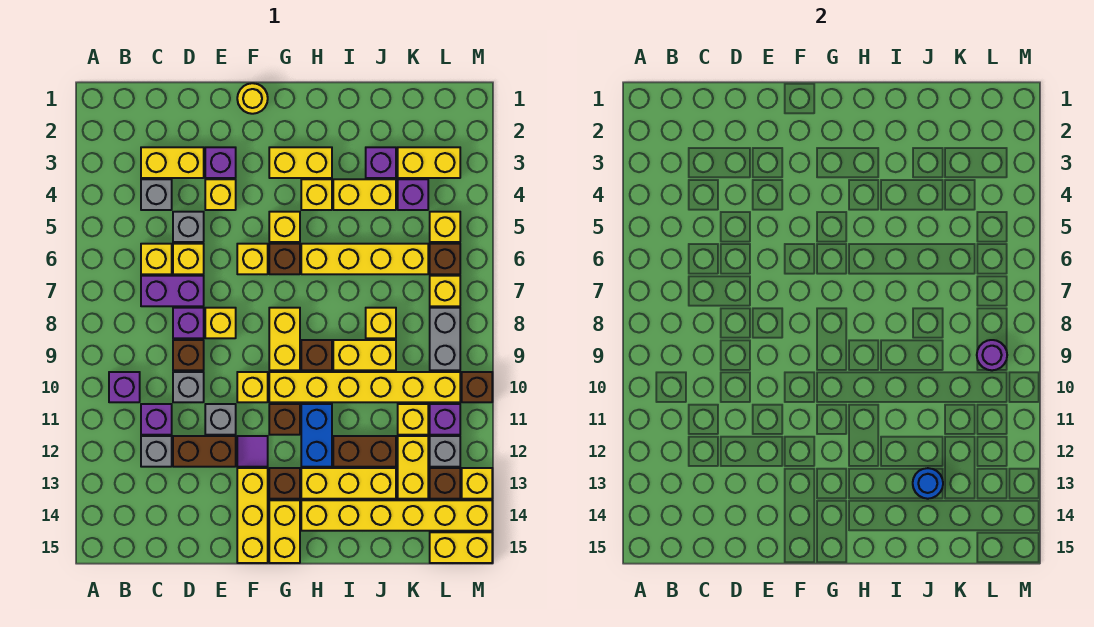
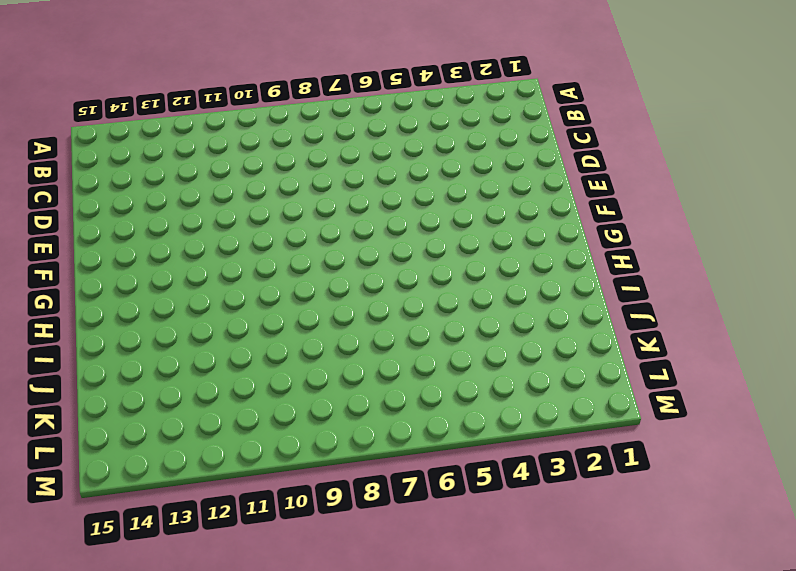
none -> purple brick B10 level 1
none -> yellow brick C3:D3 level 1
none -> grey brick C4 level 1
none -> yellow brick C6 level 1

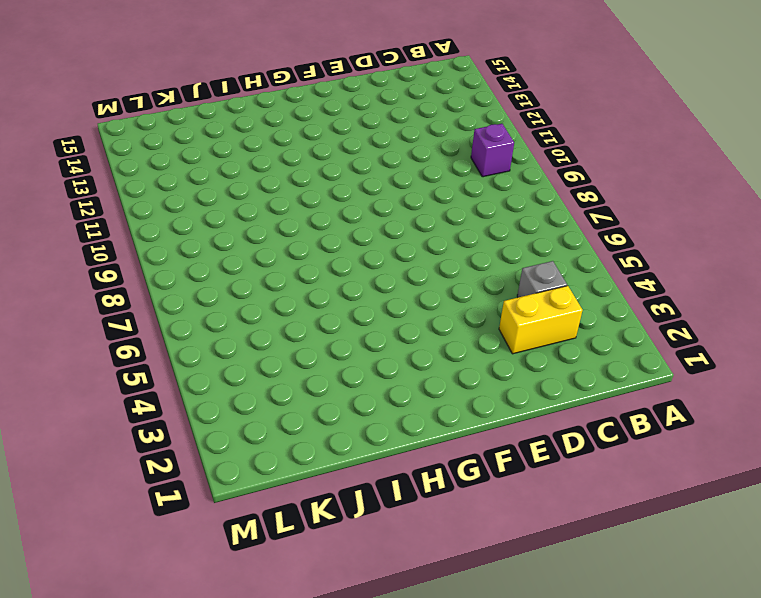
none -> yellow brick C6 level 1
none -> purple brick C7:D7 level 1
none -> purple brick C11 level 1
none -> grey brick C12 level 1

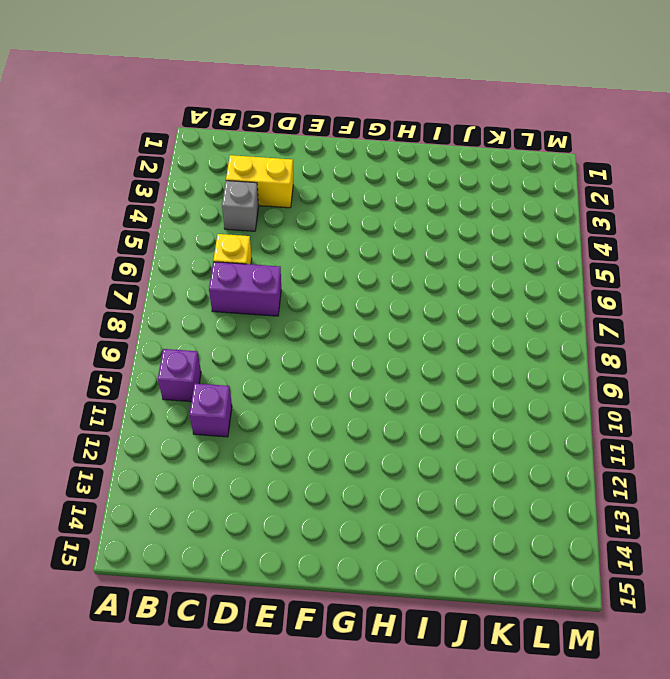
none -> grey brick C12 level 1
none -> grey brick D5 level 1
none -> yellow brick D6 level 1
none -> purple brick D8 level 1

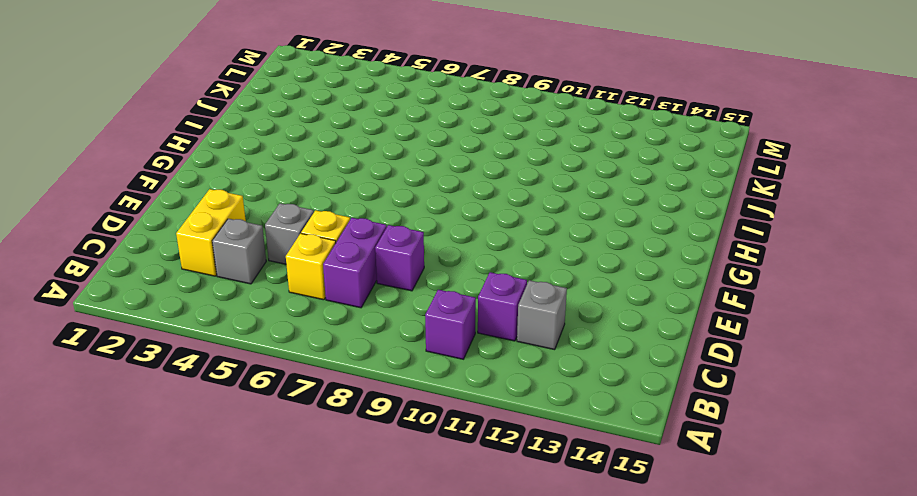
none -> brown brick D9 level 1
none -> grey brick D10 level 1
none -> brown brick D12:E12 level 1
none -> purple brick E3 level 1

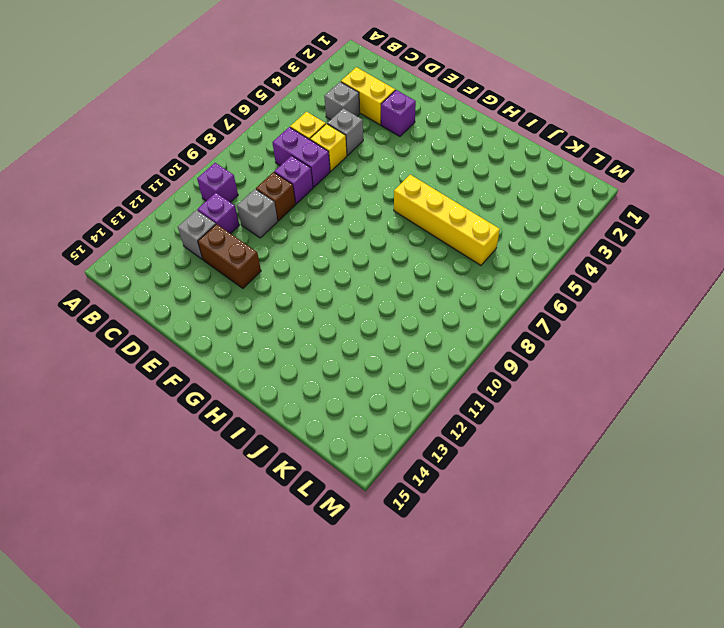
none -> yellow brick E4 level 1
none -> yellow brick E8 level 1
none -> grey brick E11 level 1
none -> yellow round brick F1 level 1

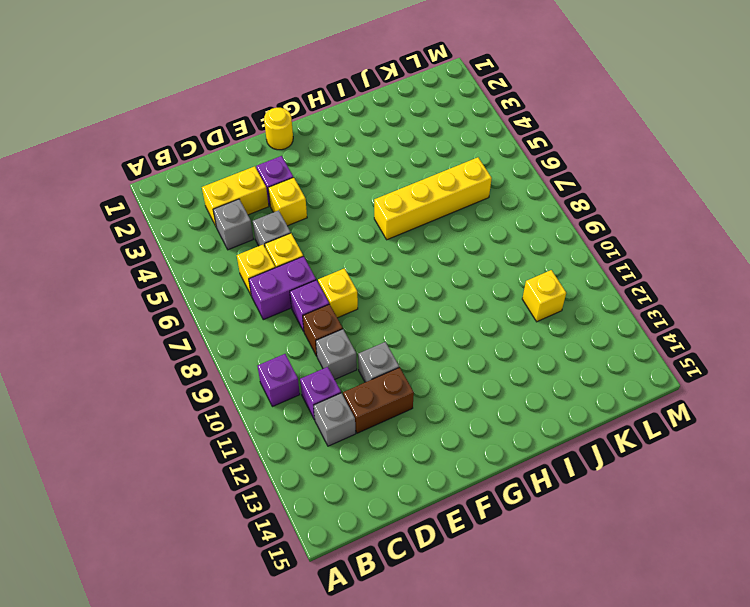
none -> yellow brick F6 level 1
none -> yellow brick F10 level 1
none -> purple tile F12 level 1
none -> yellow brick F13:F15 level 1

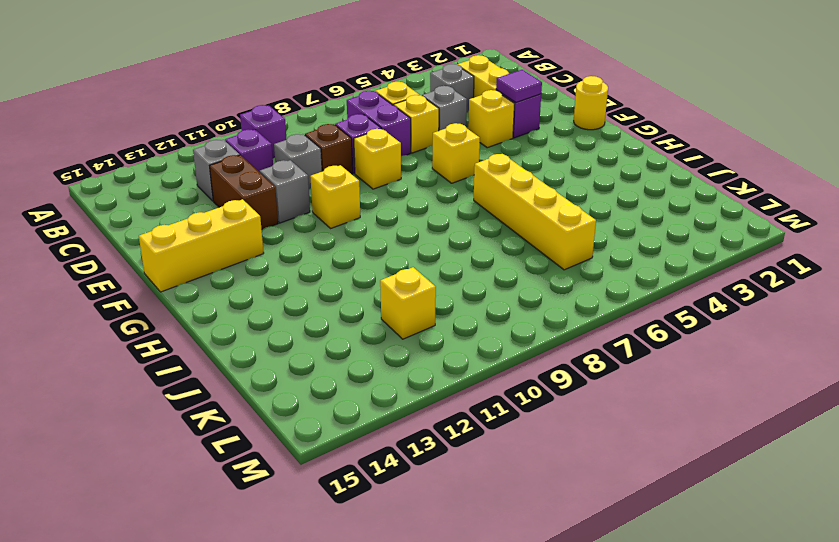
purple tile E3 level 2 -> purple tile F12 level 1
none -> yellow brick G3:H3 level 1
none -> yellow brick G5 level 1
none -> brown brick G6 level 1
none -> yellow brick G8:G9 level 1

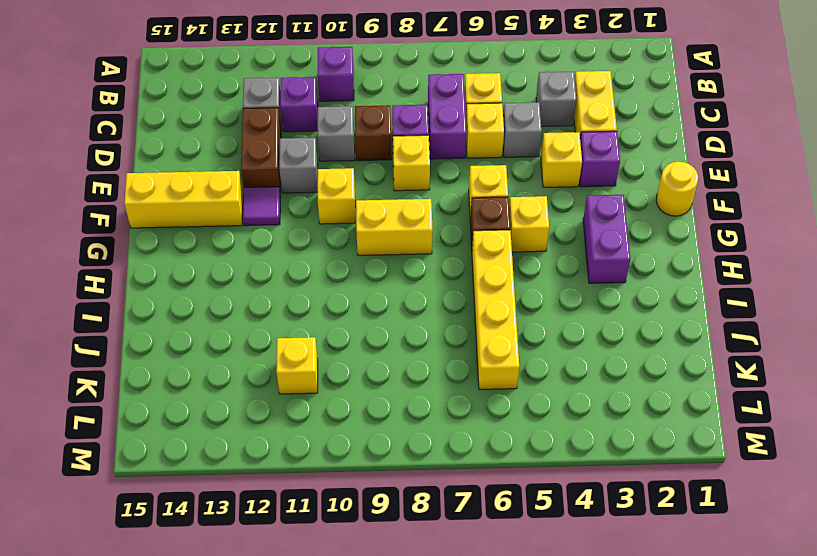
purple brick G3:H3 level 1 -> yellow brick G3:H3 level 1
none -> yellow brick G10:L10 level 1
none -> brown brick G11 level 1
none -> brown brick G13 level 1
none -> yellow brick G14:G15 level 1

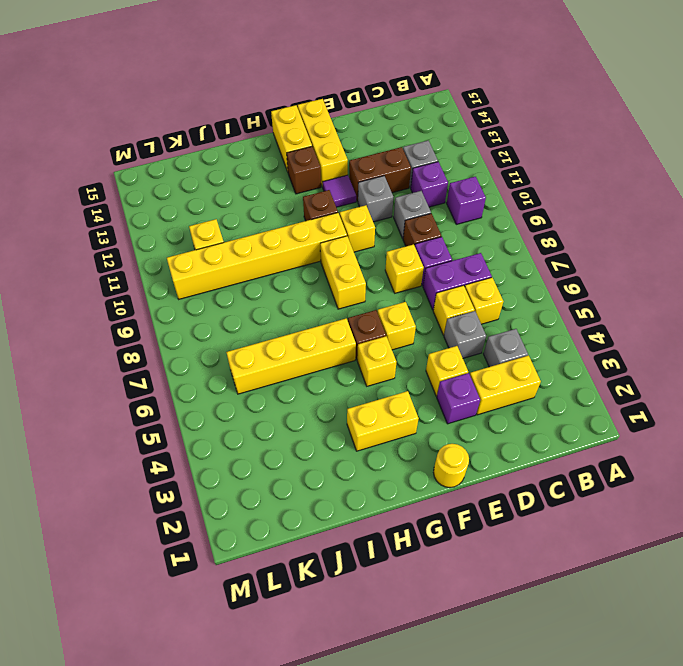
none -> yellow brick H4 level 1
none -> brown brick H9 level 1
none -> blue brick H11:H12 level 1
none -> yellow brick H13:J13 level 1

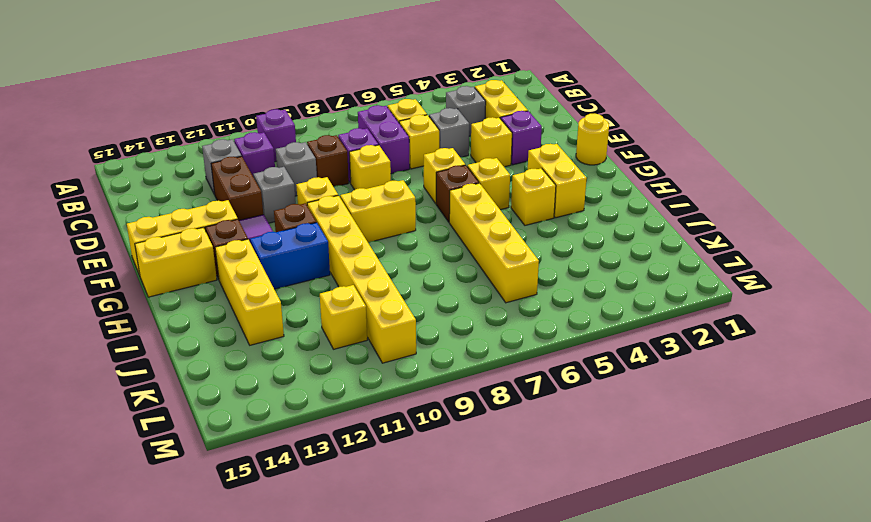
none -> brown brick H9 level 1
none -> yellow brick H14:M14 level 1
none -> yellow brick I4:J4 level 1
none -> yellow brick I9:J9 level 1

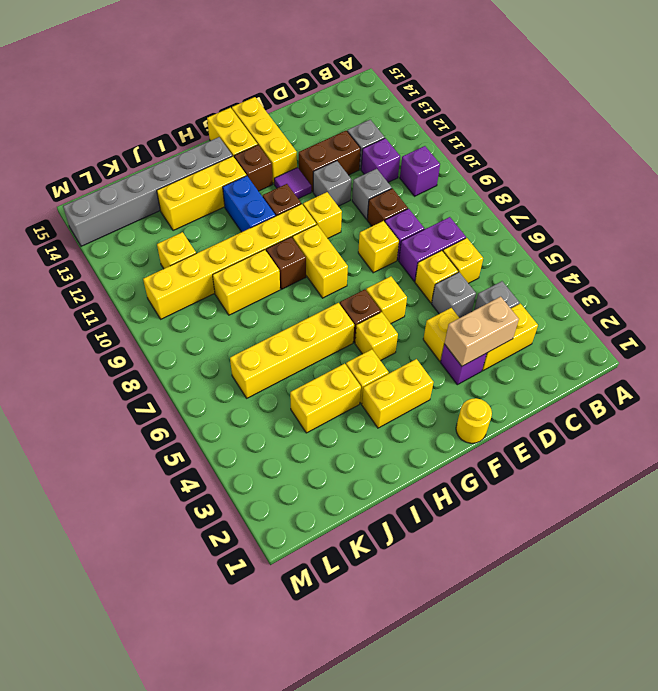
tan brick D3:E3 level 2 -> none
grey brick H14:M14 level 1 -> yellow brick H14:M14 level 1
none -> brown brick I12:J12 level 1
none -> purple brick J3 level 1
none -> yellow brick J8 level 1
none -> yellow brick K3:L3 level 1

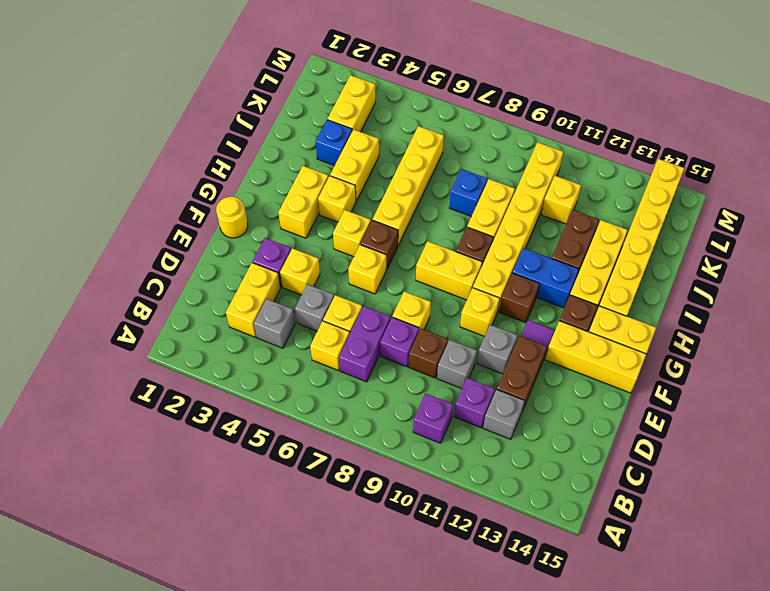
blue brick J3 level 1 -> purple brick J3 level 1
blue brick J8 level 1 -> yellow brick J8 level 1
none -> purple brick K4 level 1
none -> yellow brick K12:K13 level 1
none -> yellow brick L5 level 1
none -> brown brick L6 level 1

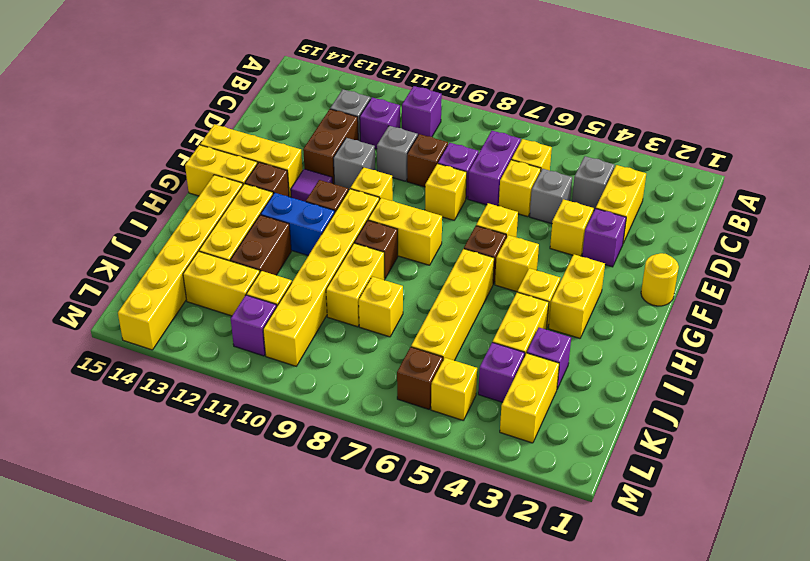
none -> yellow brick L7 level 1
none -> grey brick L8:L9 level 1
none -> grey brick L12 level 1
none -> brown brick L13 level 1

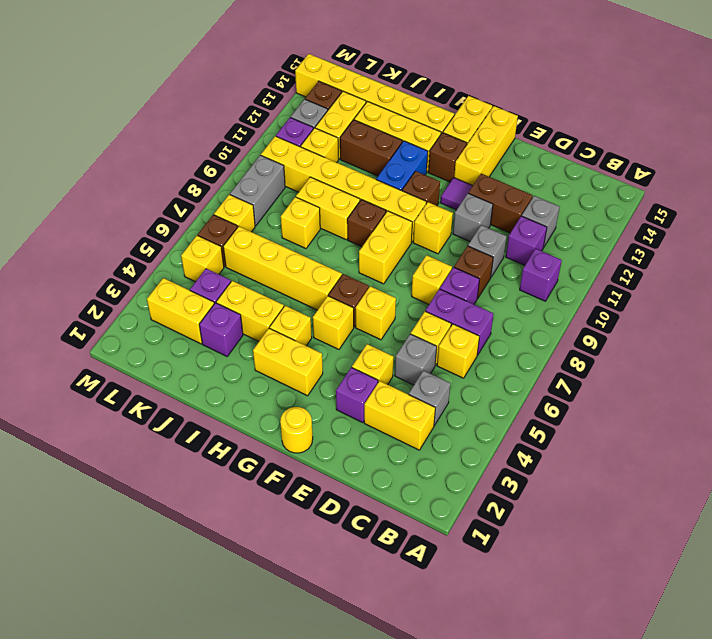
none -> yellow brick L15:M15 level 1
none -> brown brick M10 level 1
none -> yellow brick M13 level 1
none -> blue round brick J13 level 2

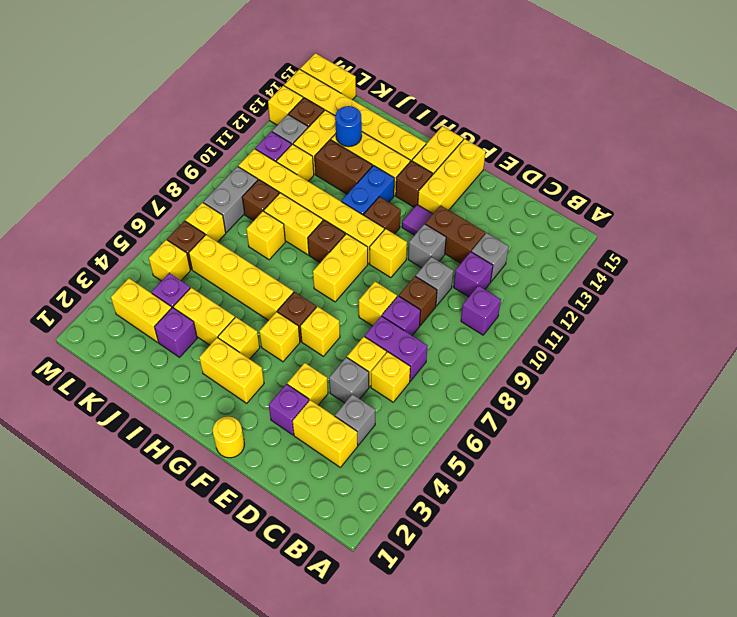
brown brick K9 level 1 -> brown brick M10 level 1
none -> purple round brick L9 level 2

